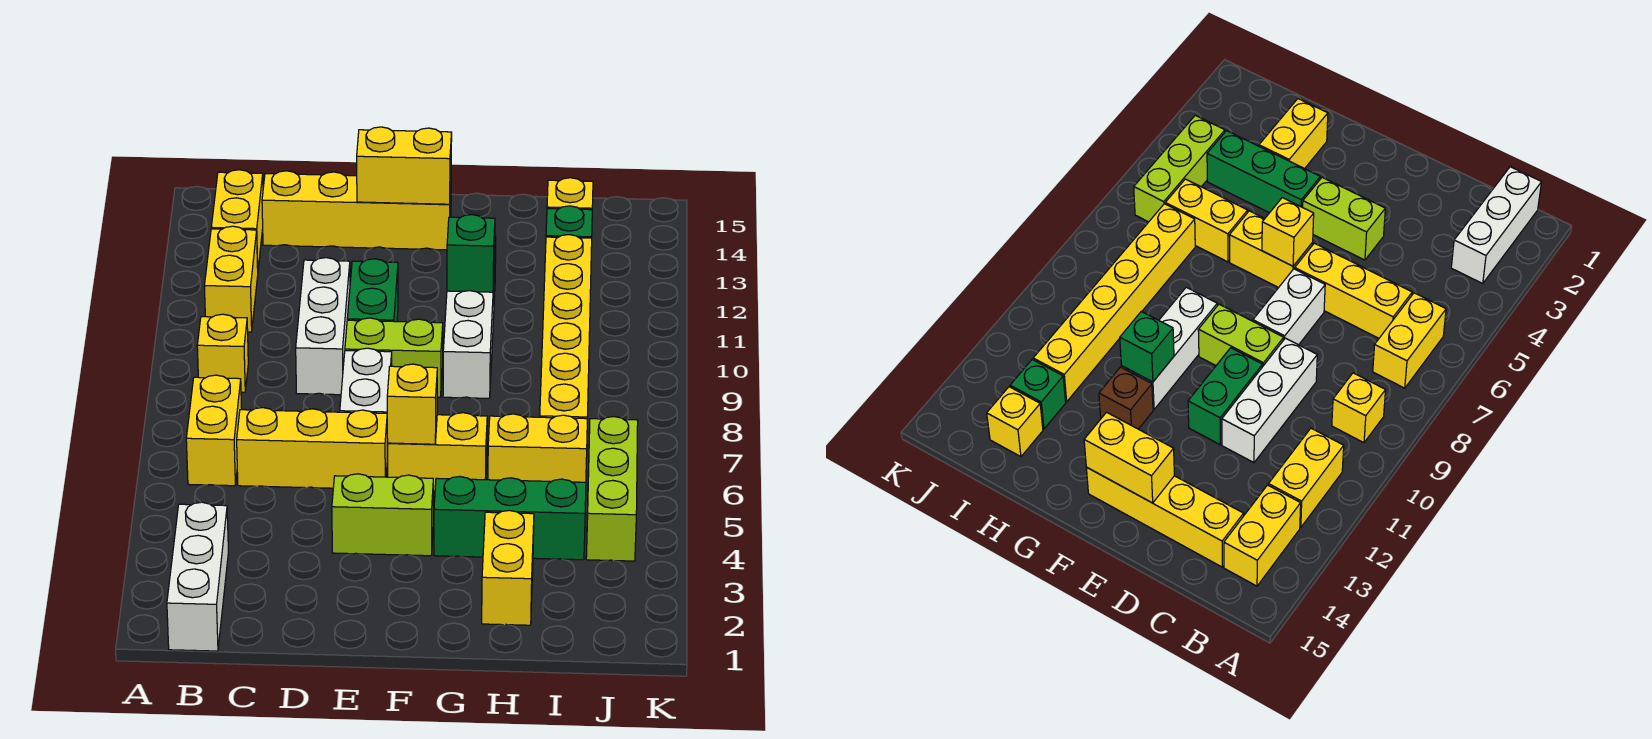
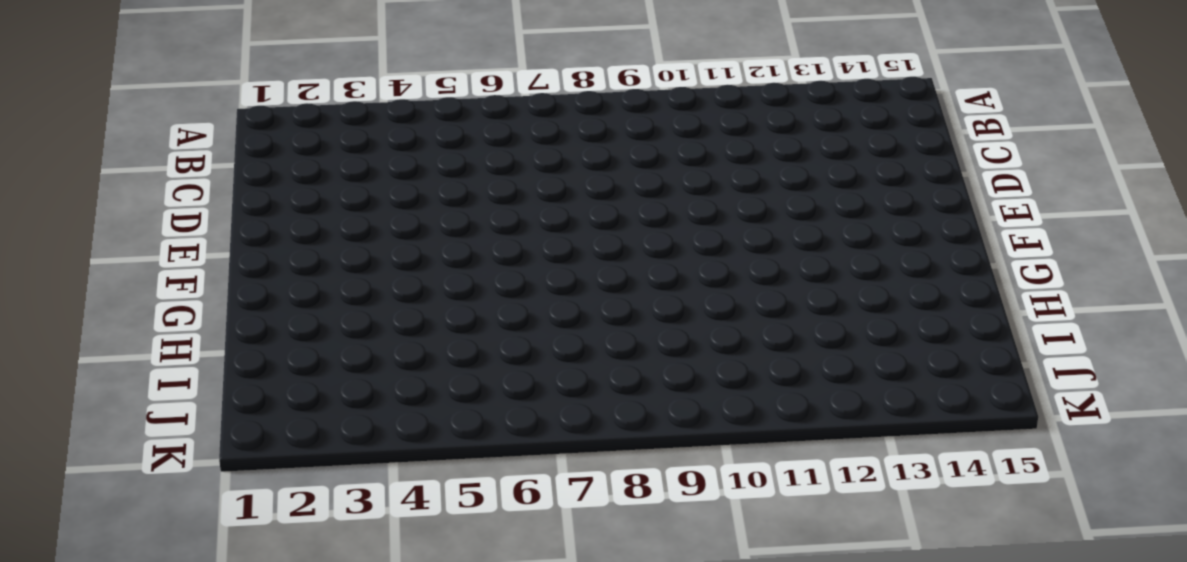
none -> white brick B1:B3 level 1
none -> yellow brick B6:B7 level 1
none -> yellow brick B9 level 1

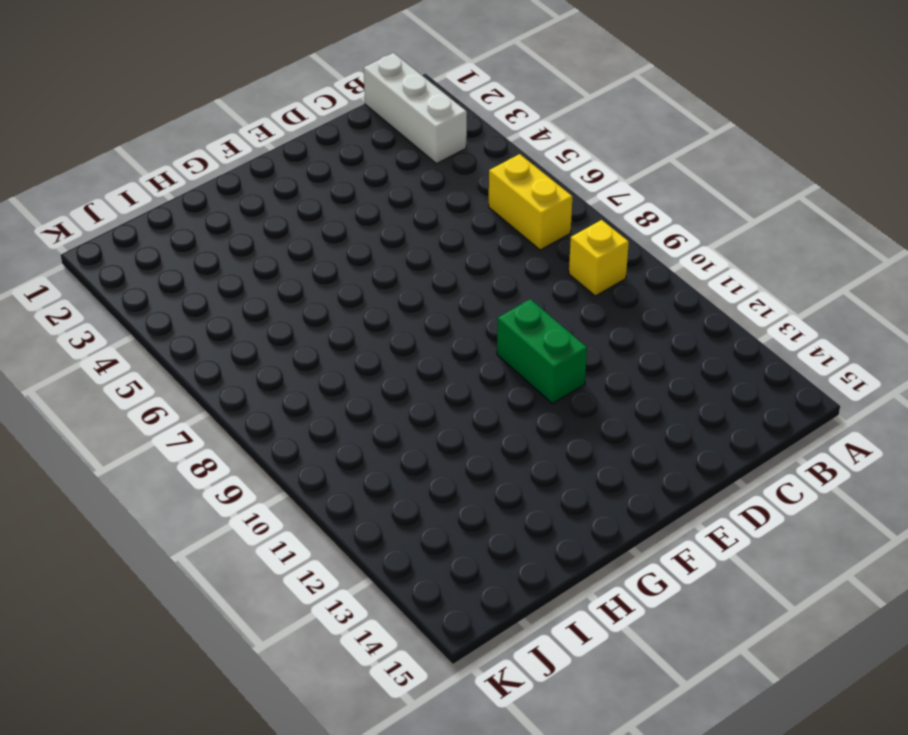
none -> yellow brick B11:B12 level 1
none -> yellow brick B13:B14 level 1
none -> yellow brick C6:E6 level 1

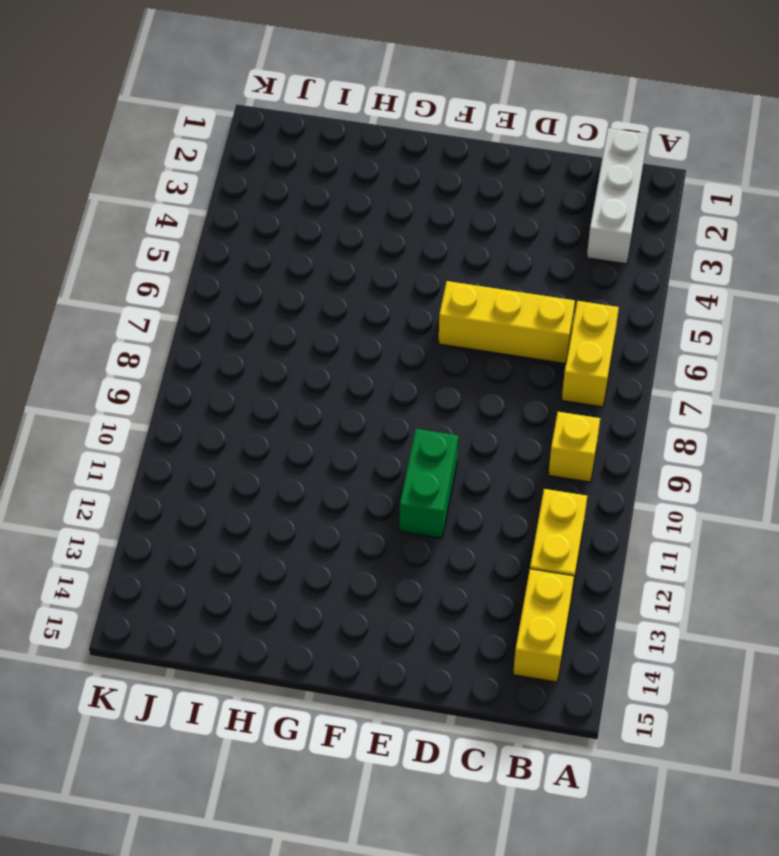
none -> yellow brick C14:F14 level 1
none -> white brick D9:D11 level 1
none -> lime brick E4:F4 level 1

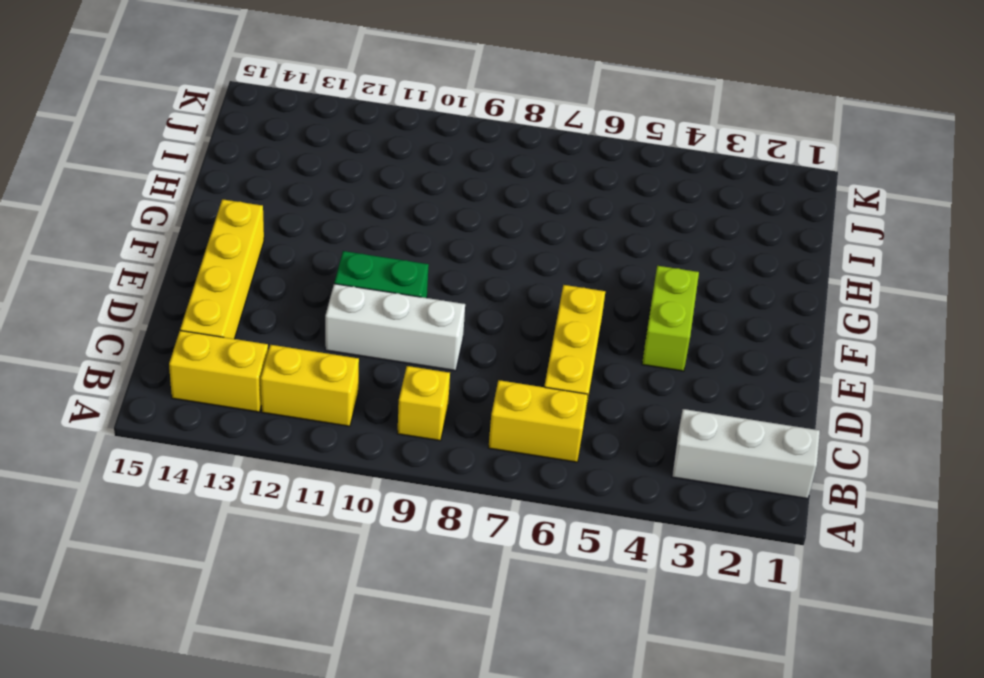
none -> white brick E7:E8 level 1
none -> lime brick E9:F9 level 1
none -> yellow brick F6:G6 level 1

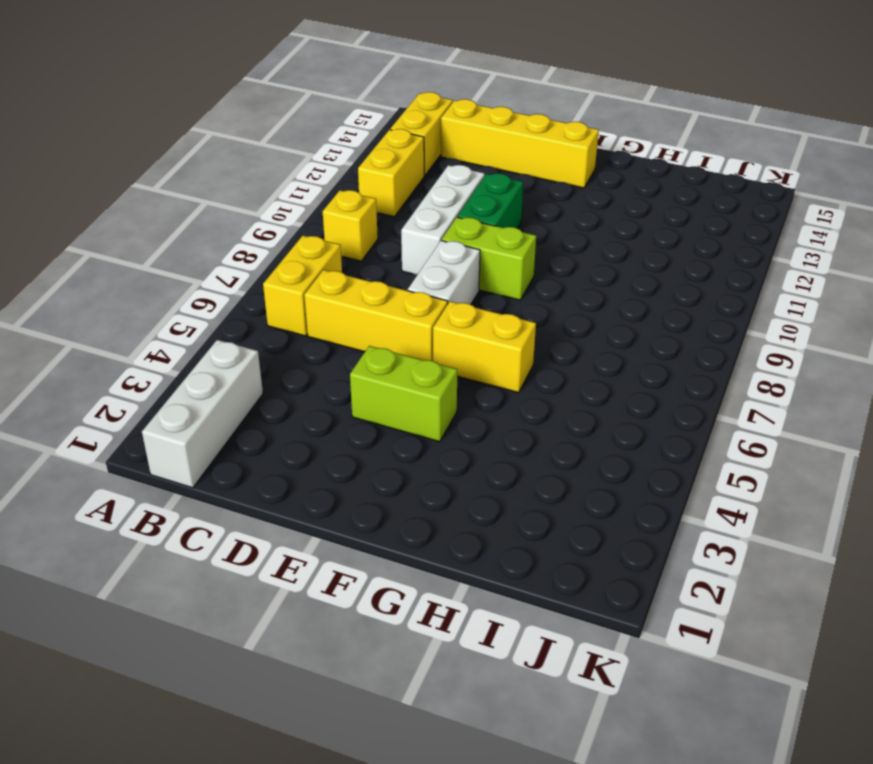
none -> green brick G4:I4 level 1
none -> white brick G9:G11 level 1
none -> brown brick G12 level 1

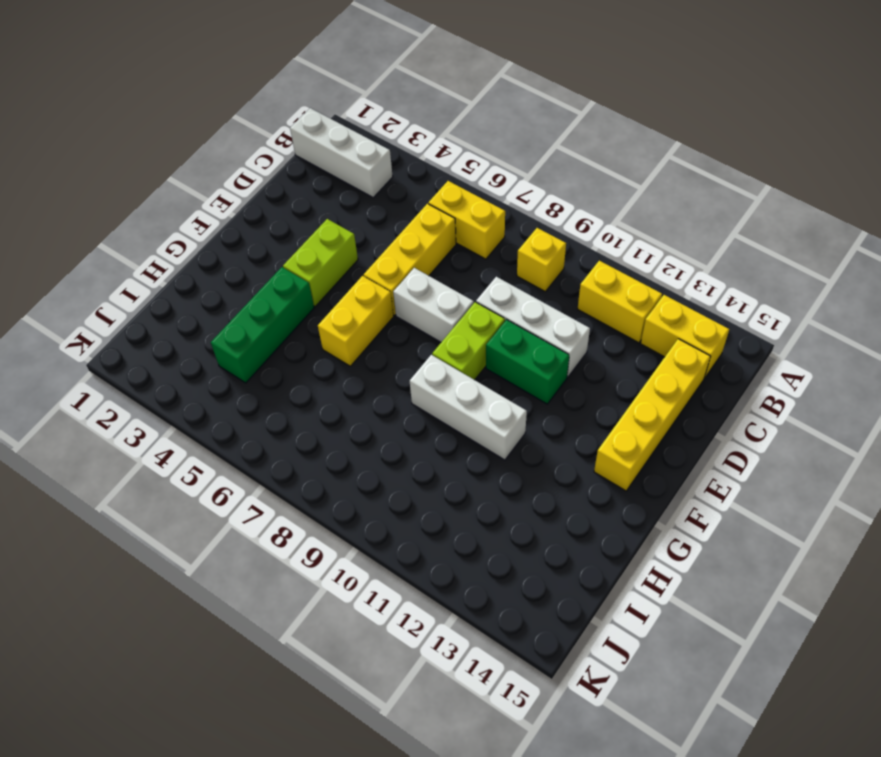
none -> brown brick G12 level 1
none -> yellow brick H2:H3 level 1
none -> yellow brick H6:I6 level 1

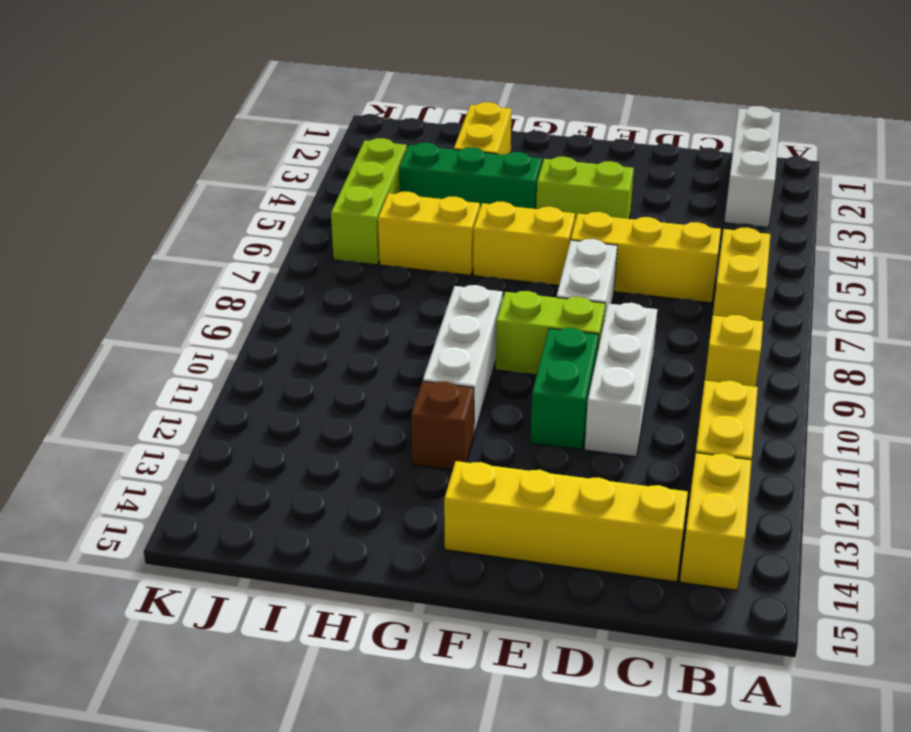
none -> yellow brick I7:I12 level 1
none -> green brick I13 level 1
none -> yellow brick I14 level 1

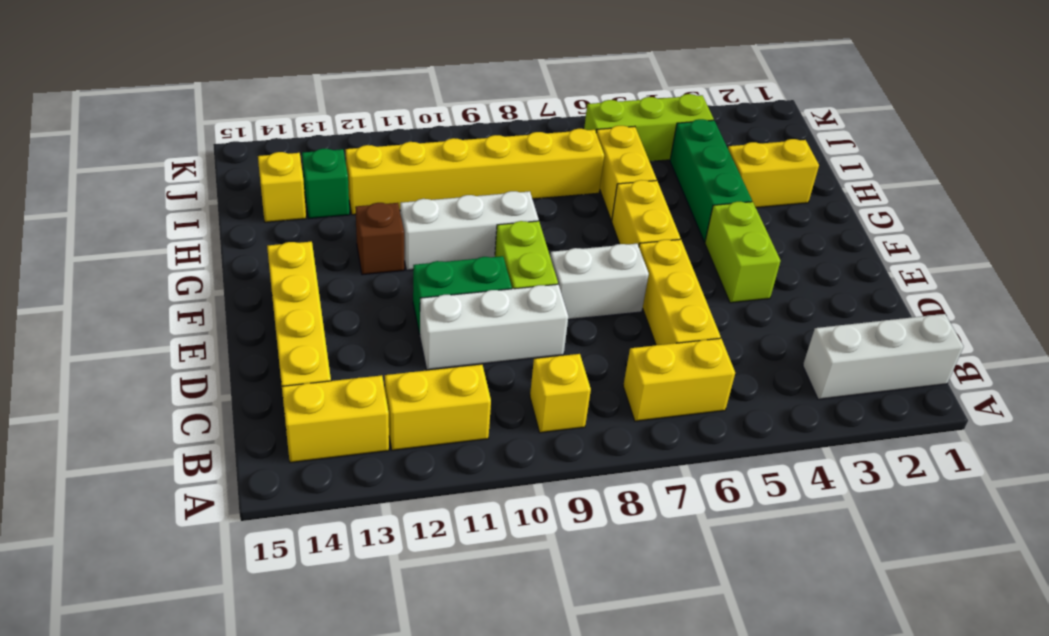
none -> yellow brick E14:F14 level 2
none -> yellow brick F6 level 2
none -> green brick G11 level 2

